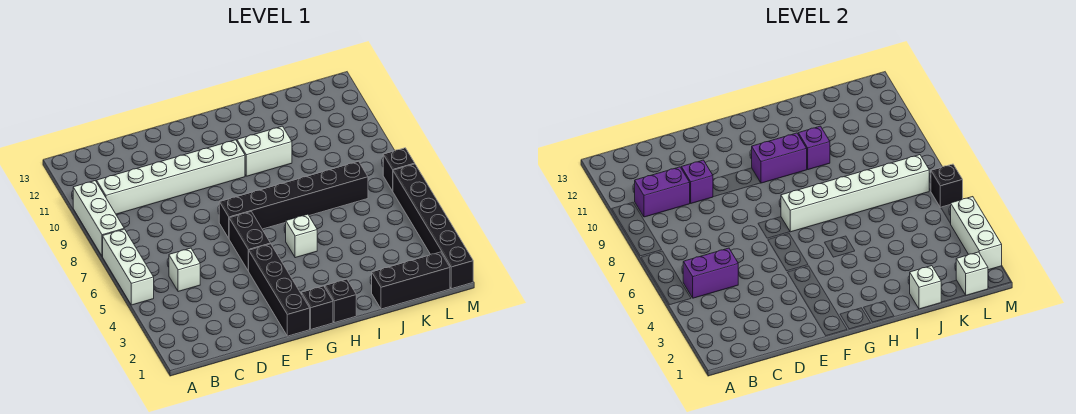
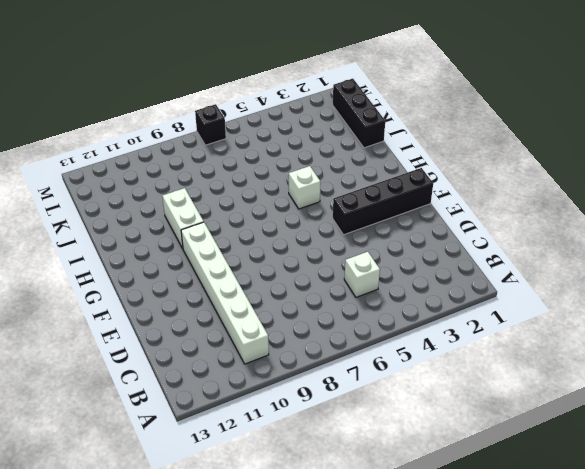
none -> white brick A5:A7 level 1
none -> white brick A8:A10 level 1
none -> black brick F5:F6 level 1

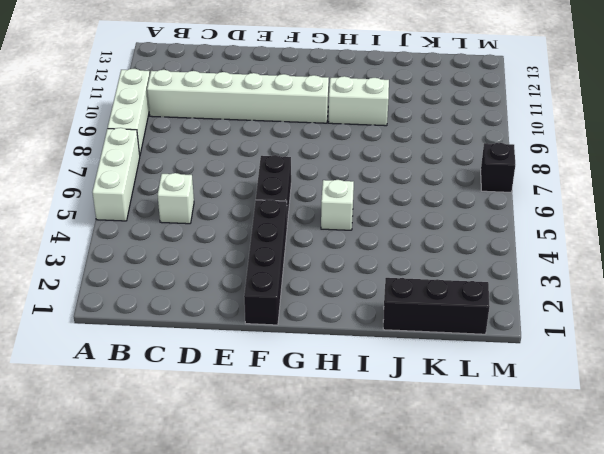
none -> black brick F7:K7 level 1
none -> black brick G1 level 1
none -> black brick H1 level 1

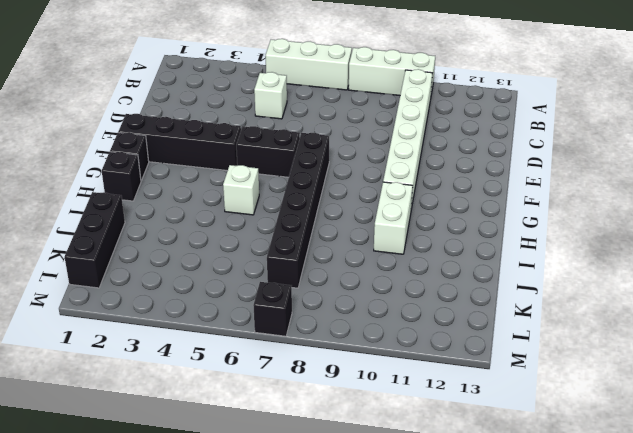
none -> black brick M1:M6 level 1
none -> purple brick B5:C5 level 2
none -> purple brick B10:C10 level 2

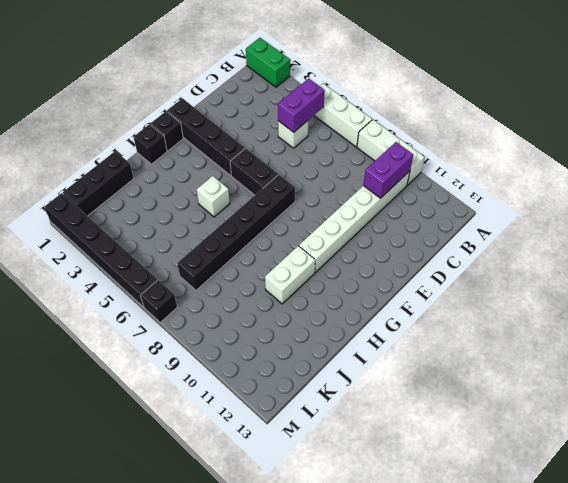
green brick A1:A2 level 1 -> none
none -> purple brick D10 level 2
none -> white brick G7:L7 level 2
none -> purple brick G10:H10 level 2

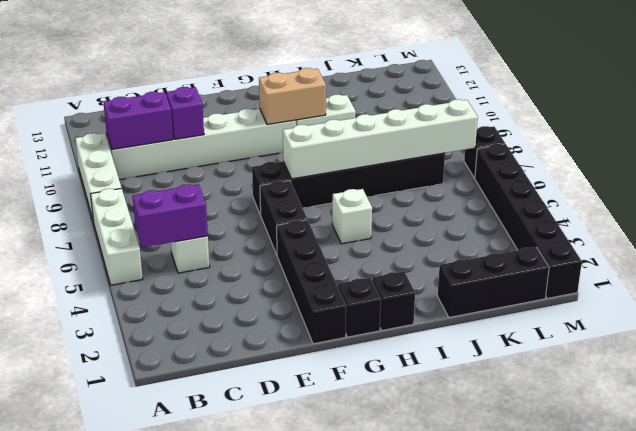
tan brick G10:H10 level 2 -> purple brick G10:H10 level 2
none -> purple brick I10 level 2
none -> white brick J1 level 2
none -> white brick L1 level 2

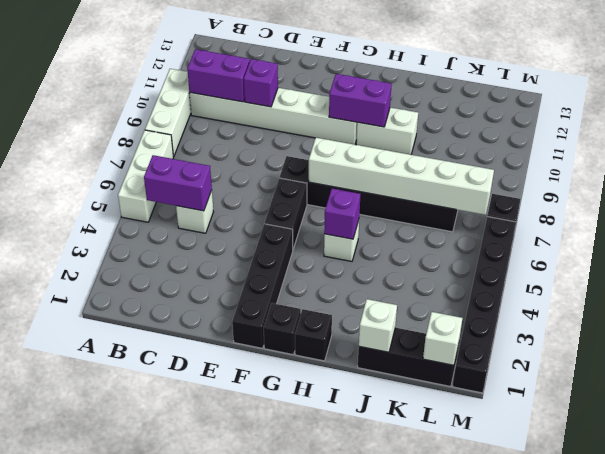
purple brick H5 level 2 -> purple brick I10 level 2
none -> white brick M2:M4 level 2
none -> black brick M6 level 2

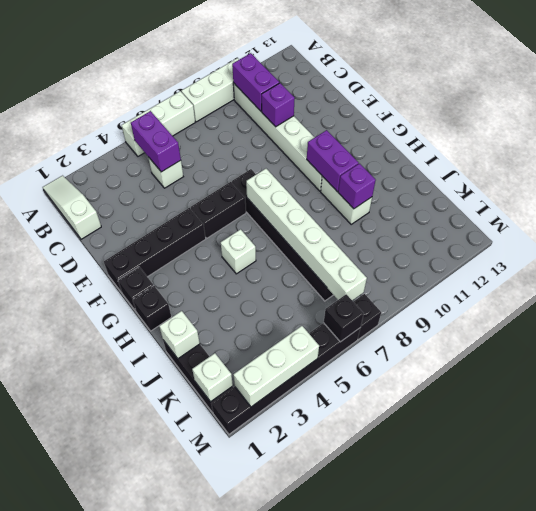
white slope A1:C1 level 1 top C -> none

